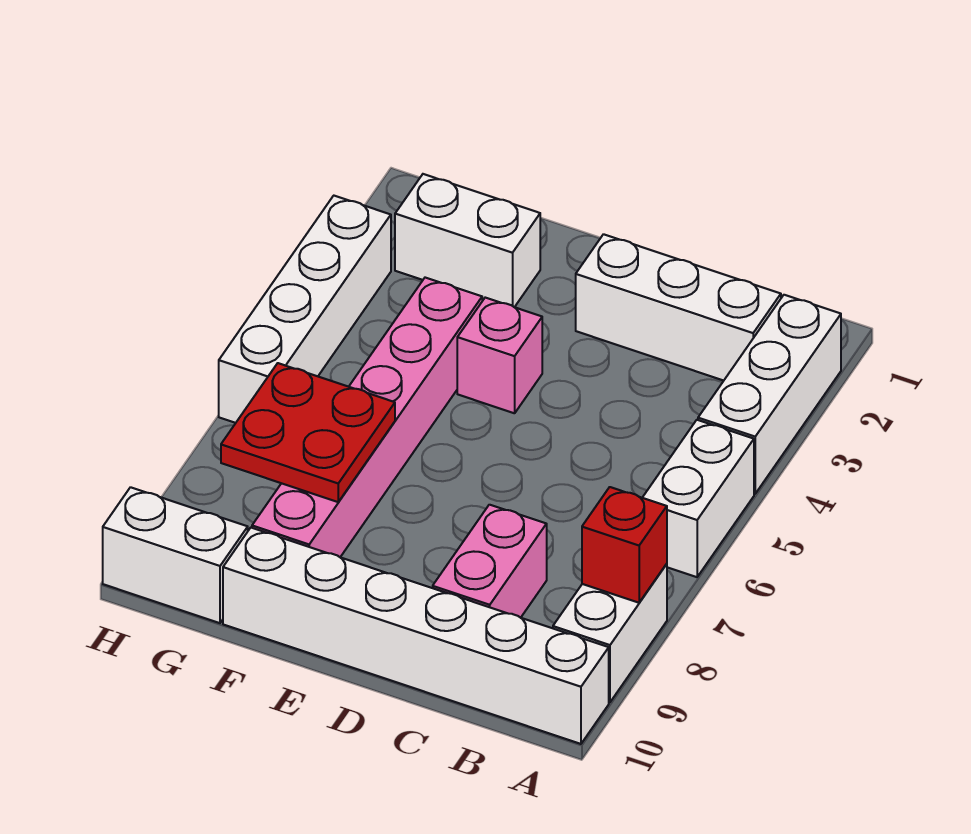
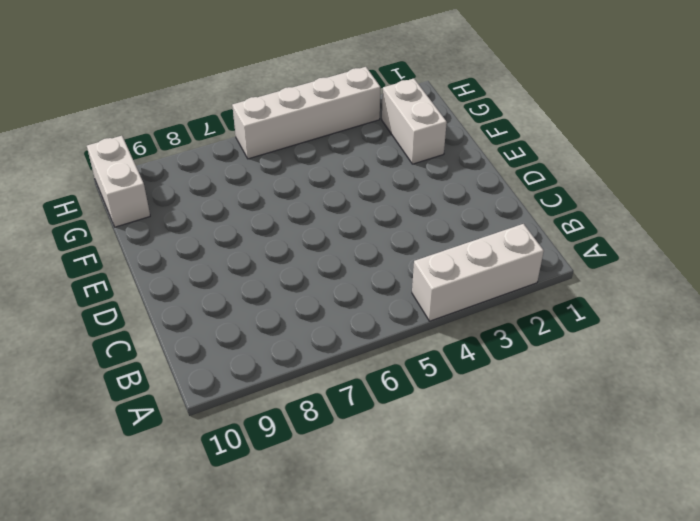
none -> white brick A5:A6 level 1
none -> white brick A8:A9 level 1
none -> white brick A10:F10 level 1

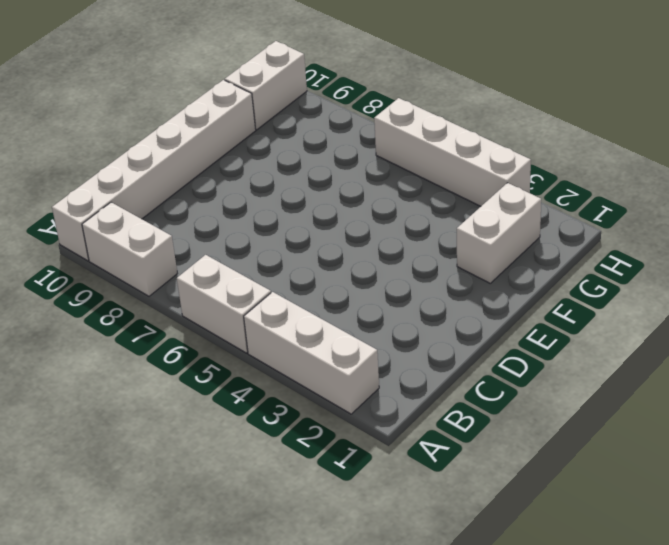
none -> white brick B2:D2 level 1
none -> pink brick C8:C9 level 1
none -> pink brick E4 level 1

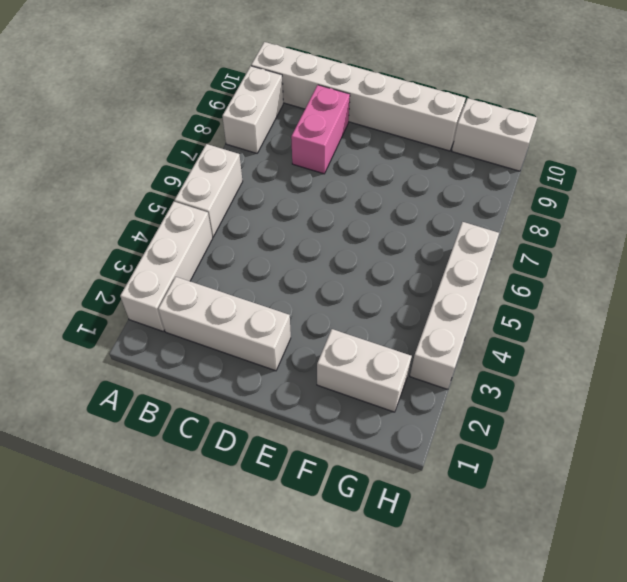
none -> pink brick E4 level 1
none -> pink brick F4:F9 level 1
none -> red brick A8 level 2

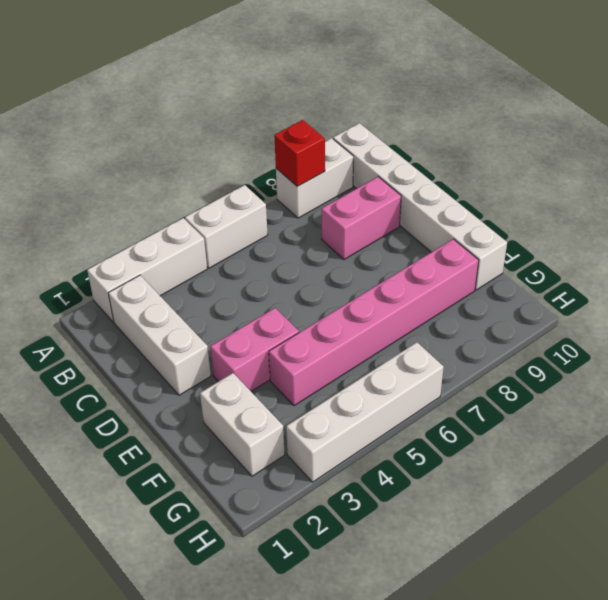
pink brick E3:E4 level 1 -> pink brick E4 level 1
none -> white brick G10:H10 level 1
none -> red plate F7:G8 level 2

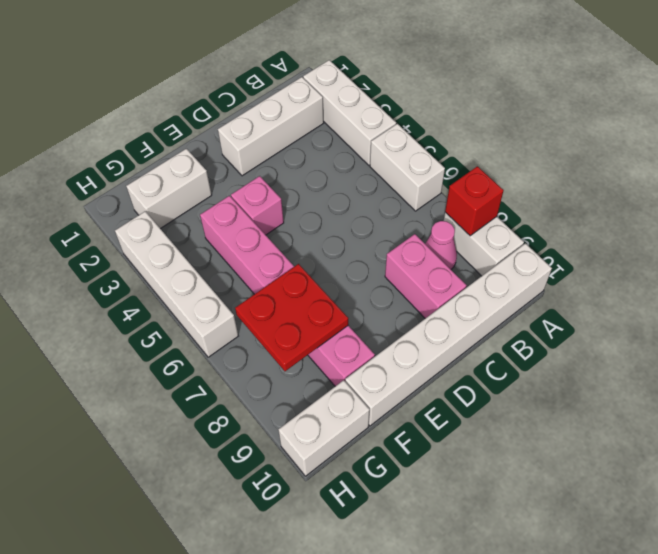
pink cone B8 level 1 -> none

